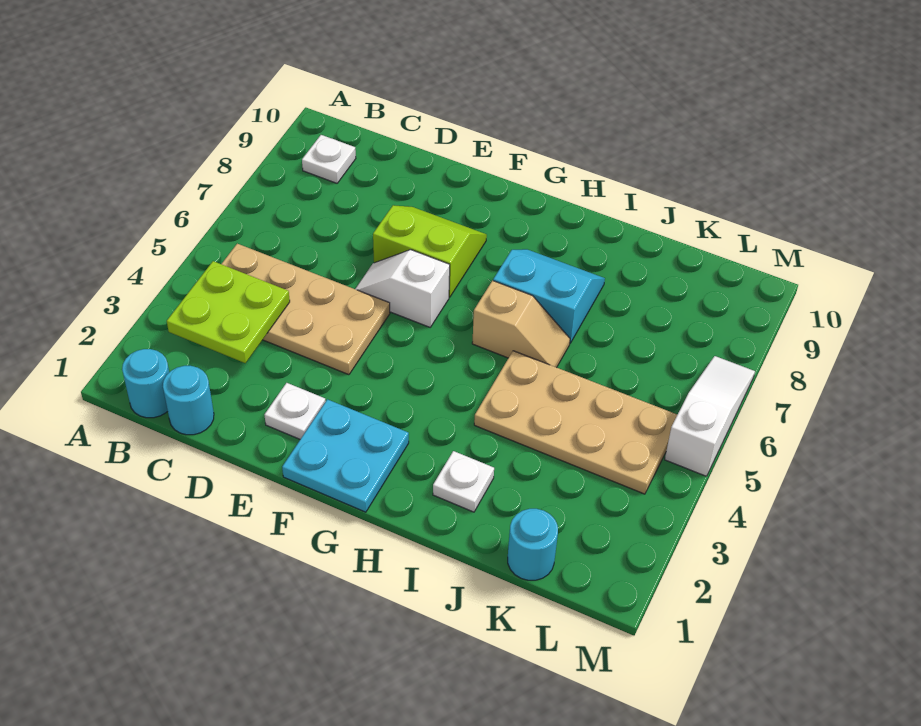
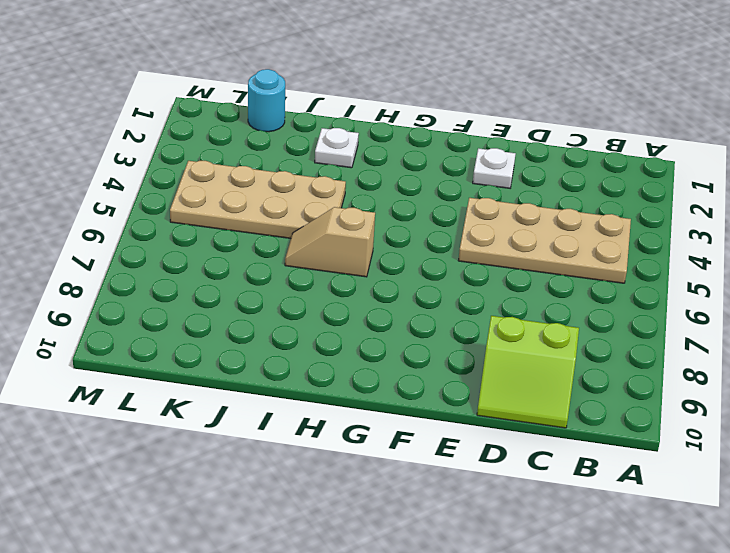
lime slope C9:D10 level 1 top 9 -> lime slope E7:F8 level 1 top 7
none -> cyan round brick B1 level 1
none -> white plate B9 level 1
none -> cyan round brick C1 level 1

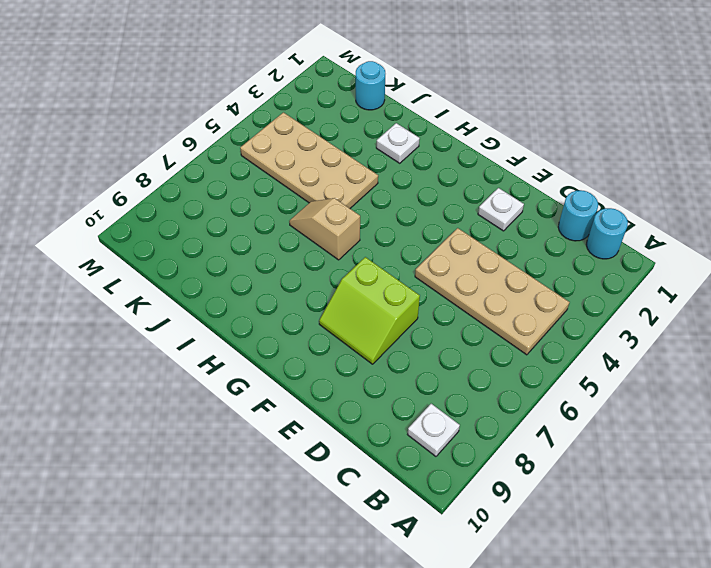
none -> white slope E6:F6 level 1 top F
none -> cyan plate F1:G2 level 1
none -> cyan slope H7:I8 level 1 top 7

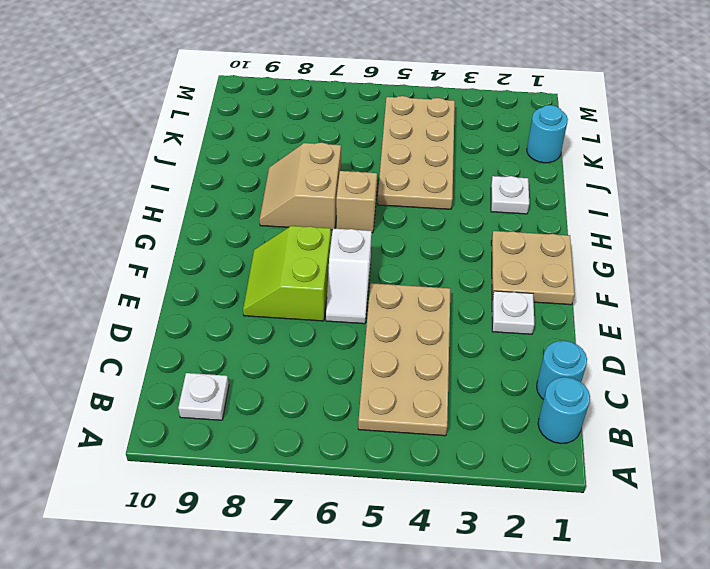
tan plate F1:G2 level 1 -> cyan plate F1:G2 level 1
tan slope H7:I8 level 1 top 7 -> cyan slope H7:I8 level 1 top 7
none -> white slope M5:M7 level 1 top 5
none -> lime plate B3:C4 level 2

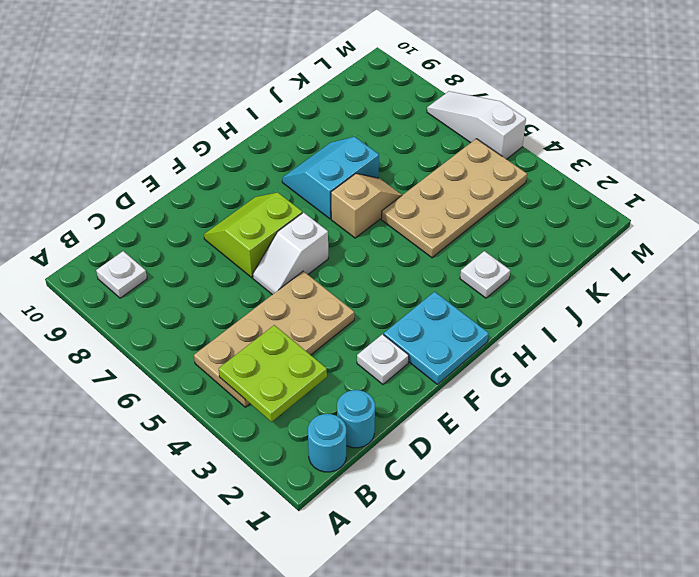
none -> cyan round brick K1 level 1

